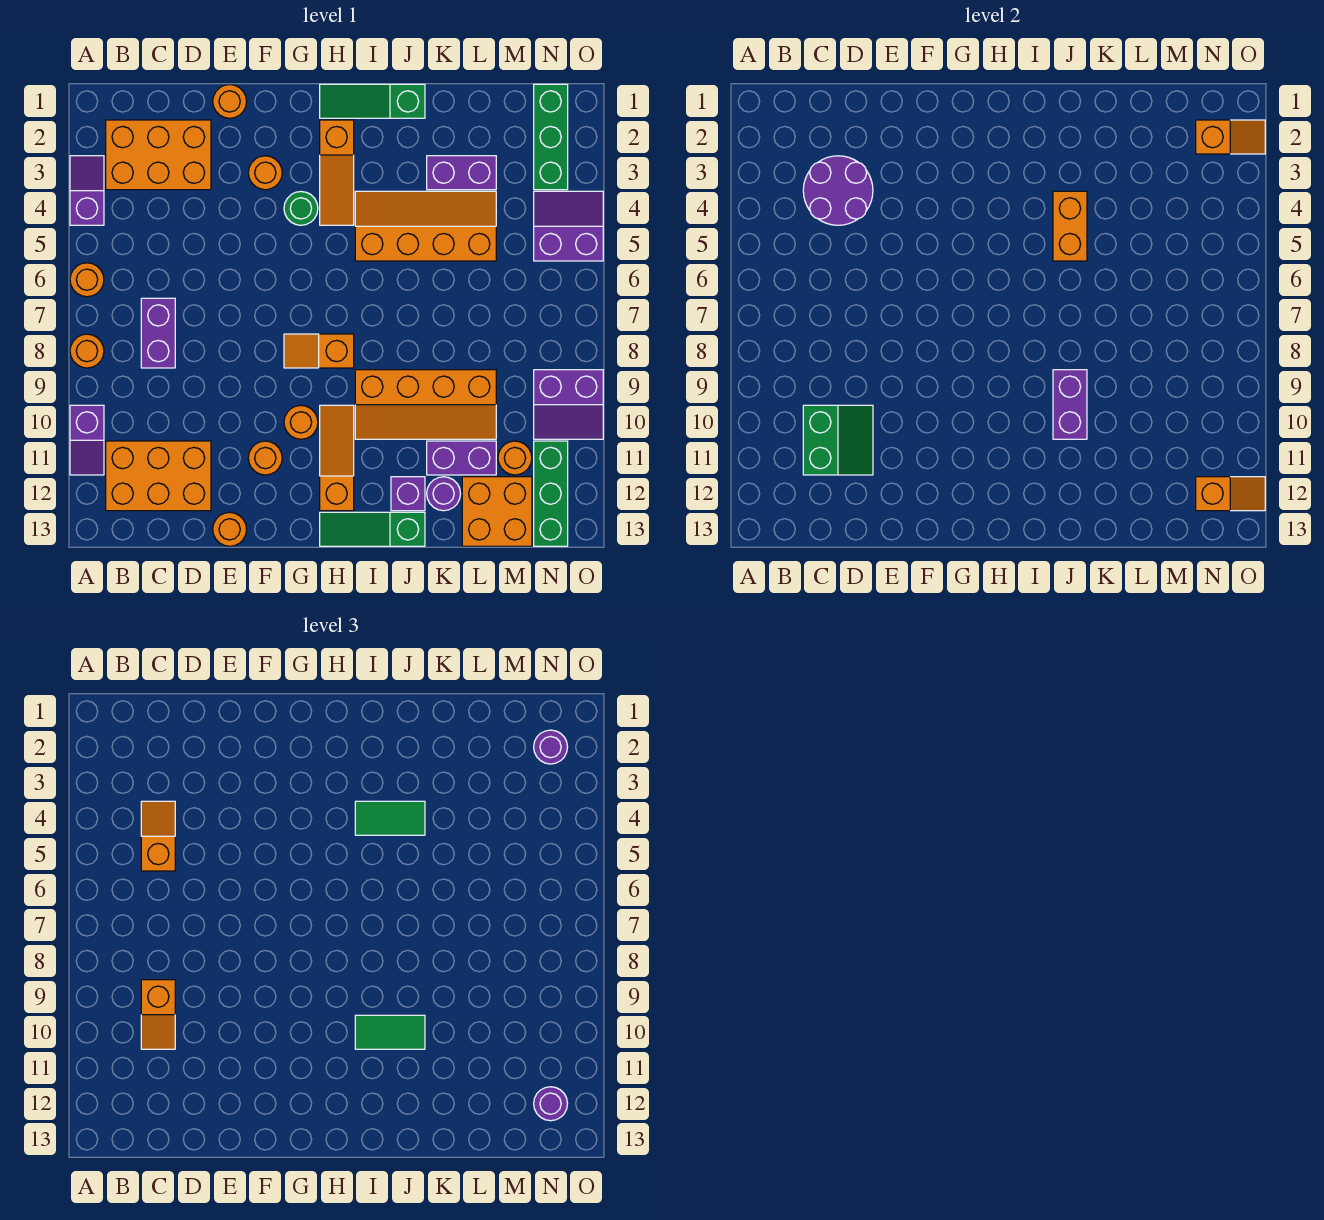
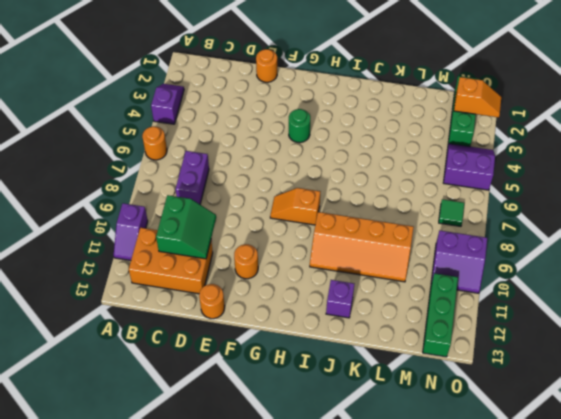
green tile N7 level 1 -> none
none -> orange round brick A8 level 1
none -> orange brick B2:D3 level 1
none -> orange round brick F3 level 1
none -> orange round brick G10 level 1

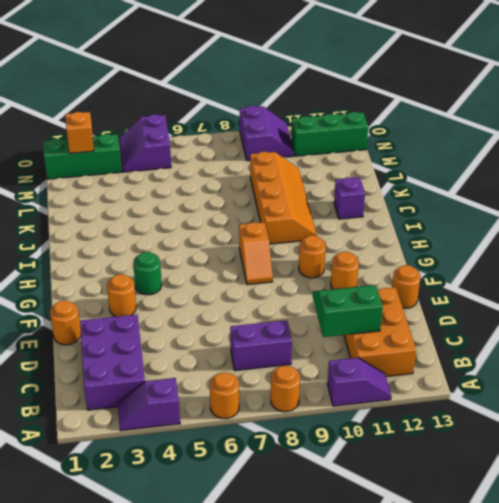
purple brick B2:D3 level 1 -> orange brick B2:D3 level 1
none -> green slope H1:J1 level 1 top J
none -> orange slope H2:H4 level 1 top 2
none -> orange slope H10:H12 level 1 top 12
none -> green slope H13:J13 level 1 top J

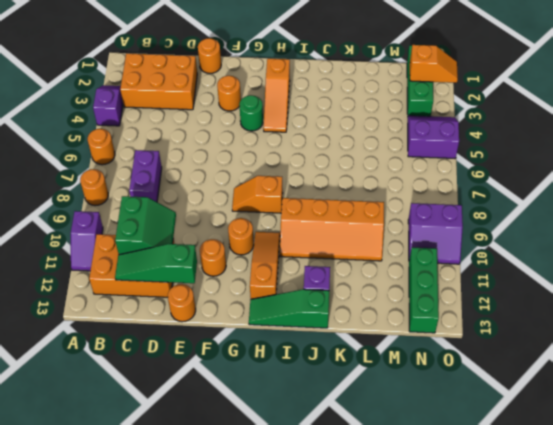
green slope C12:E12 level 2 top E -> green slope H1:J1 level 1 top J
none -> orange slope I4:L5 level 1 top 5
none -> purple brick K3:L3 level 1
none -> purple brick K11:L11 level 1
none -> purple round brick K12 level 1

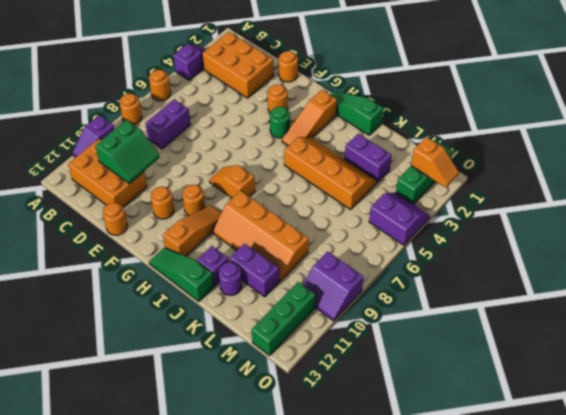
none -> orange brick L12:M13 level 1
none -> orange round brick M11 level 1
none -> purple round brick C3:D4 level 2
none -> orange brick J4:J5 level 2

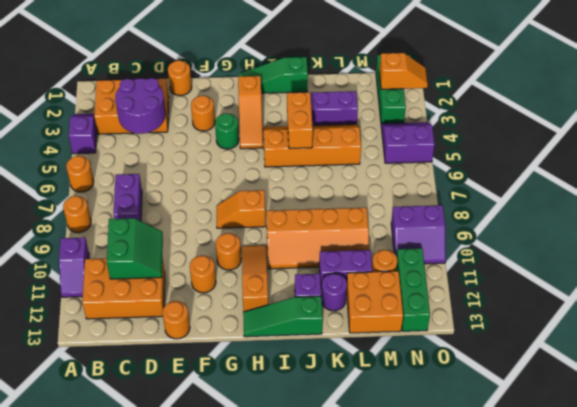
none -> purple brick J9:J10 level 2
none -> orange slope N12:O12 level 2 top N
none -> orange slope C4:C5 level 3 top 5
none -> orange slope C9:C10 level 3 top 9

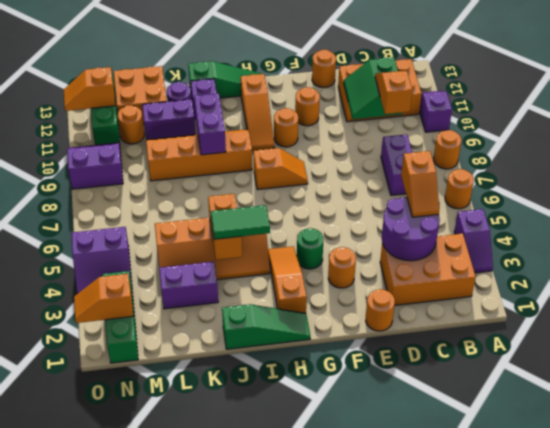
none -> green tile I10:J10 level 3
none -> purple round brick N2 level 3
none -> purple round brick N12 level 3

